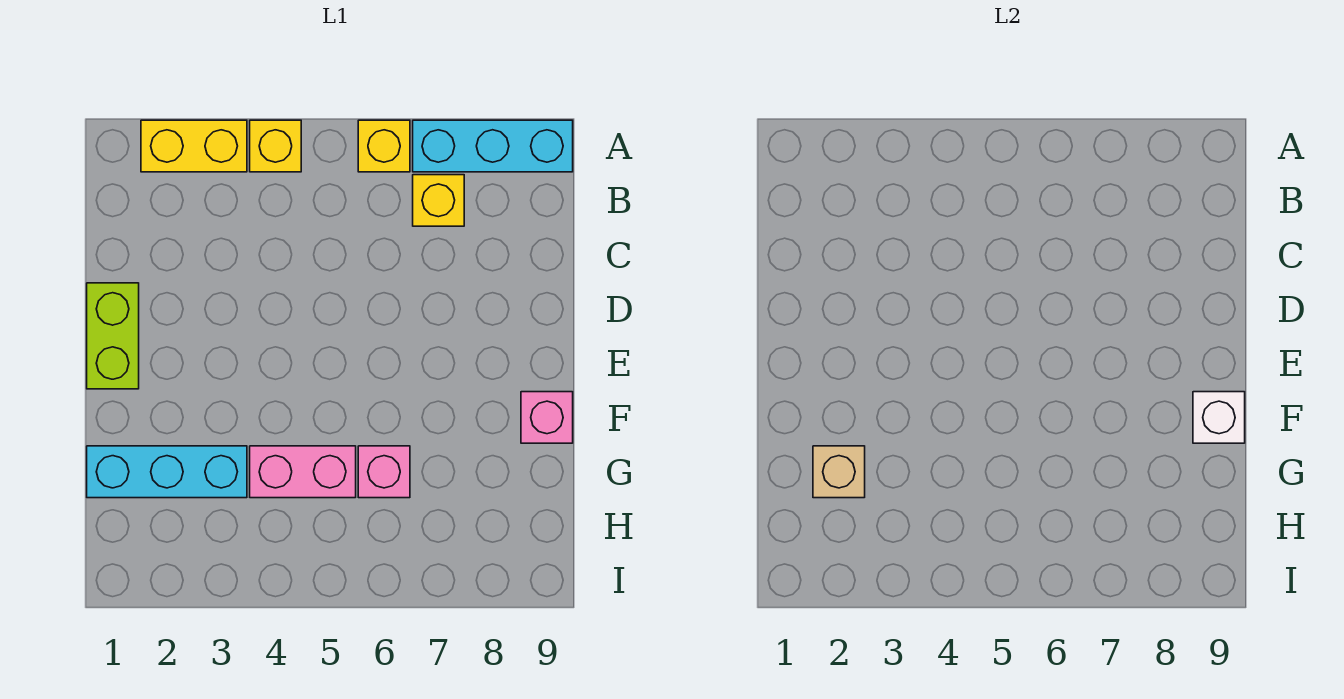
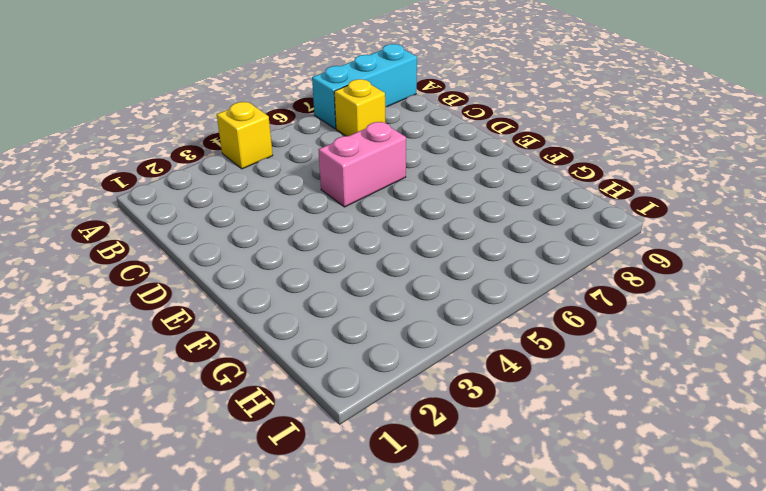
pink brick D5:D6 level 1 -> pink brick G4:G5 level 1
none -> yellow brick A2:A3 level 1
none -> yellow brick A6 level 1
none -> lime brick D1:E1 level 1

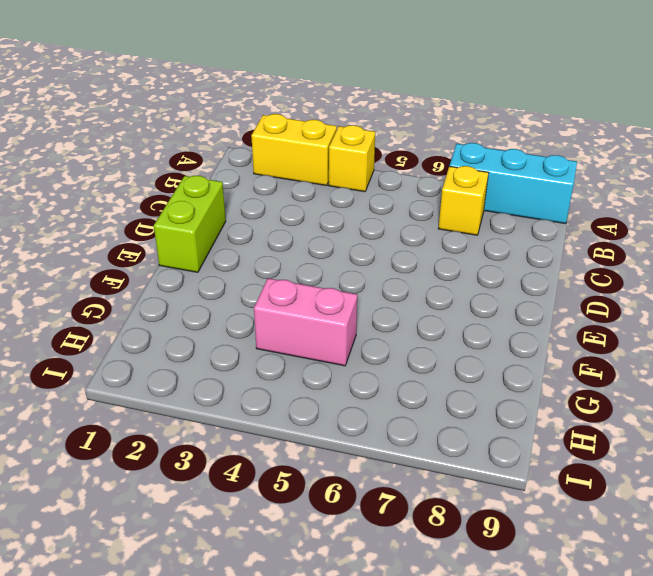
none -> yellow brick A6 level 1
none -> pink brick F9 level 1
none -> cyan brick G1:G3 level 1

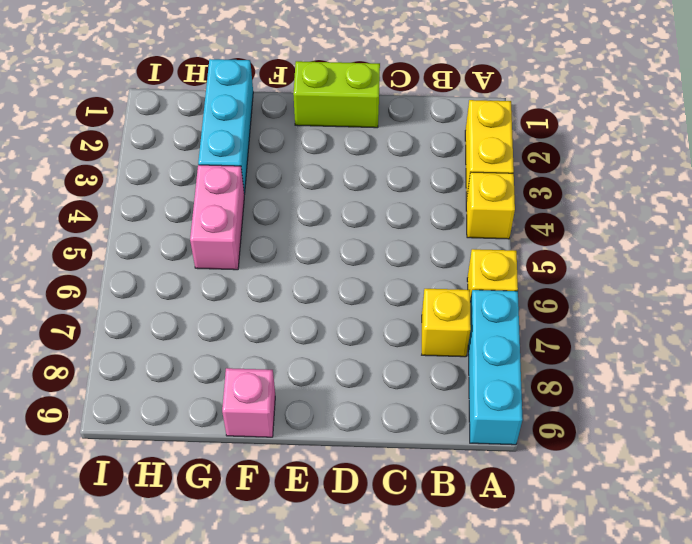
none -> pink brick G6 level 1
none -> white brick F9 level 2
none -> tan brick G2 level 2

